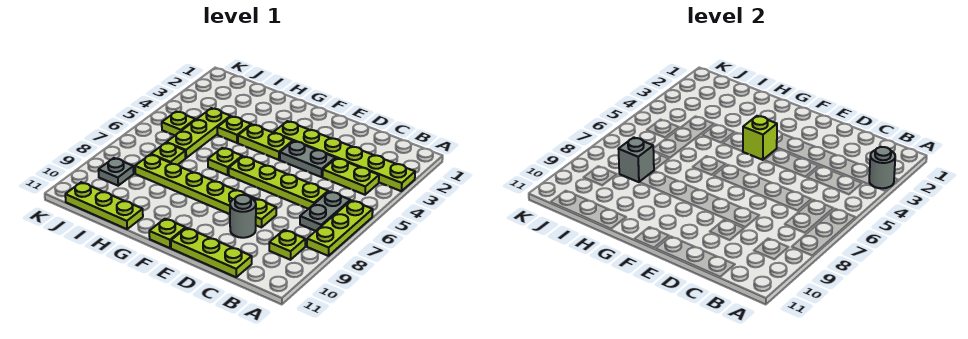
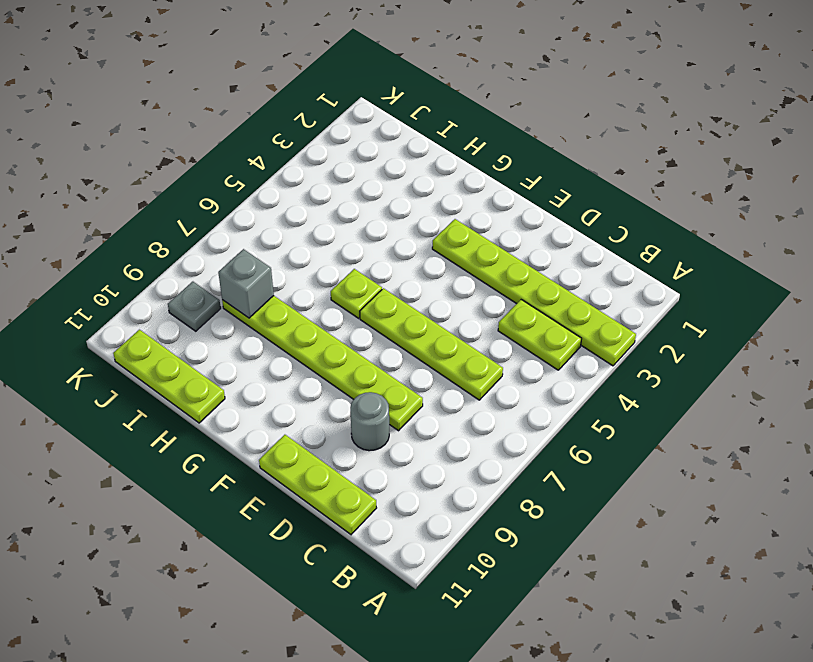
none -> lime plate A6:A8 level 1
none -> grey plate B6:B7 level 1
none -> lime plate B9 level 1

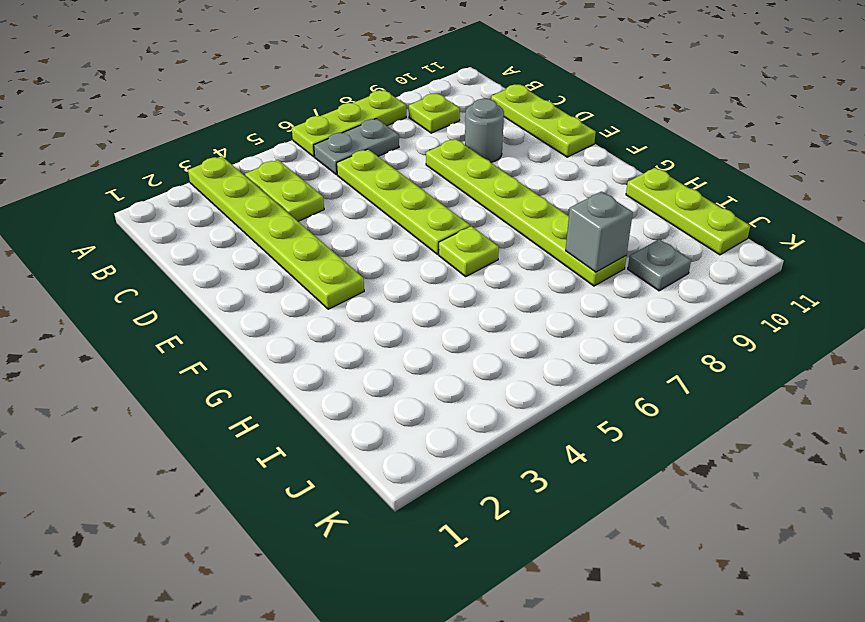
none -> grey plate D4:E4 level 1
none -> lime plate F4:G4 level 1
none -> lime plate F11 level 1

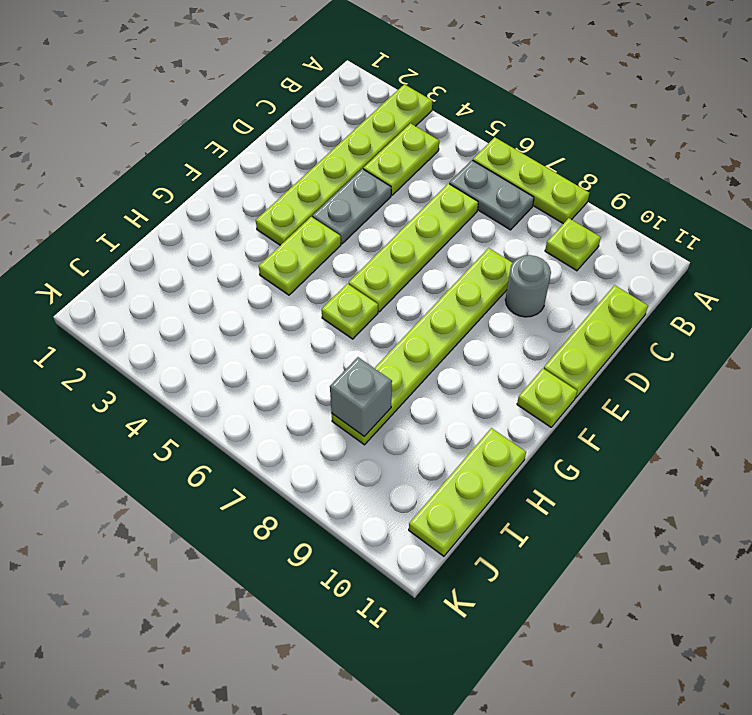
none -> lime plate H4 level 1
none -> lime plate I4:I6 level 1
none -> lime plate I7 level 1

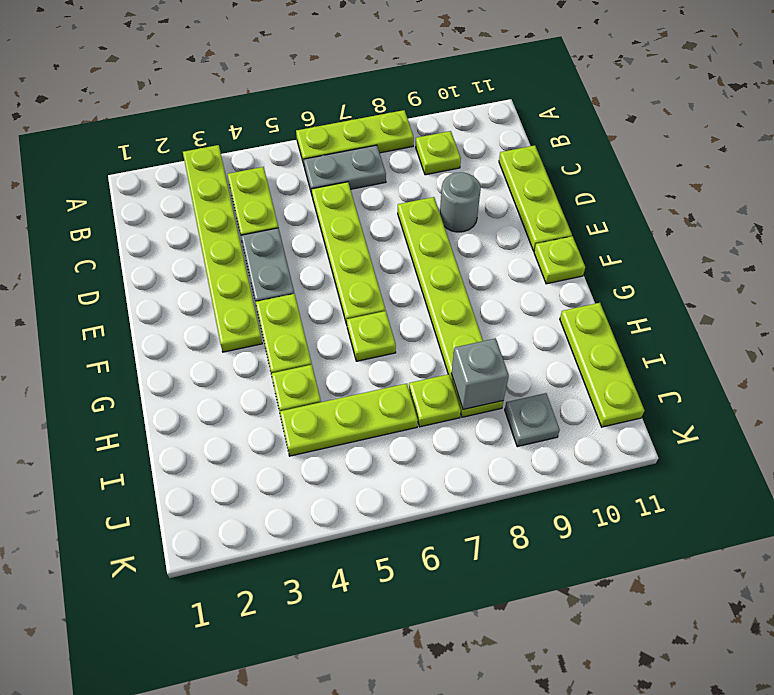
none -> lime plate J5 level 1
none -> grey round brick A3 level 2
none -> lime brick F4 level 2

